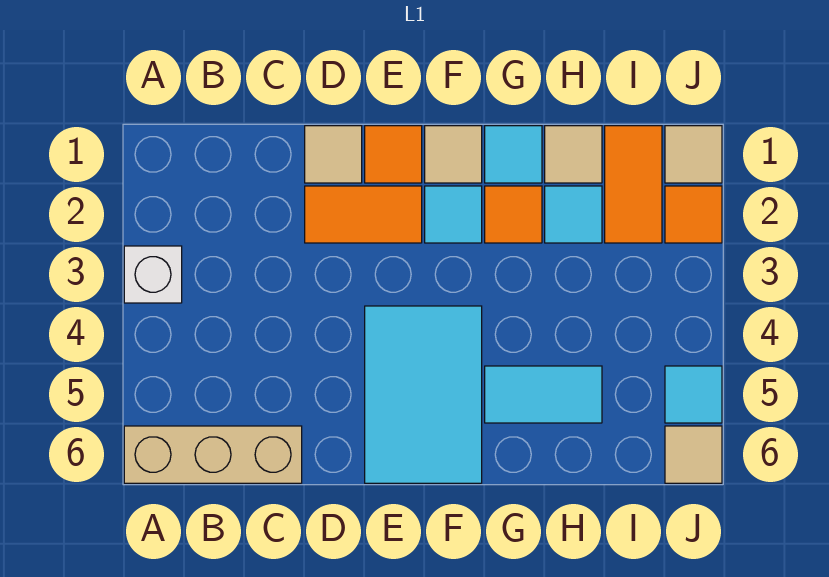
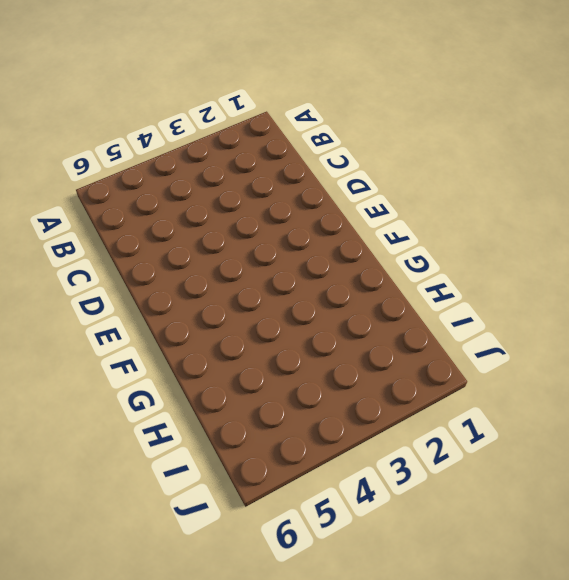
none -> white brick A3 level 1
none -> tan brick A6:C6 level 1
none -> tan tile D1 level 1

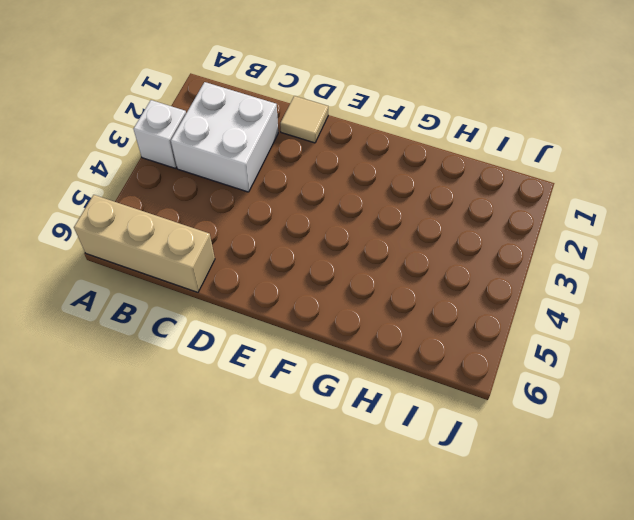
white brick B2:C3 level 1 -> none
none -> orange tile D2:E2 level 1
none -> orange tile E1 level 1
none -> cyan tile E4:F6 level 1

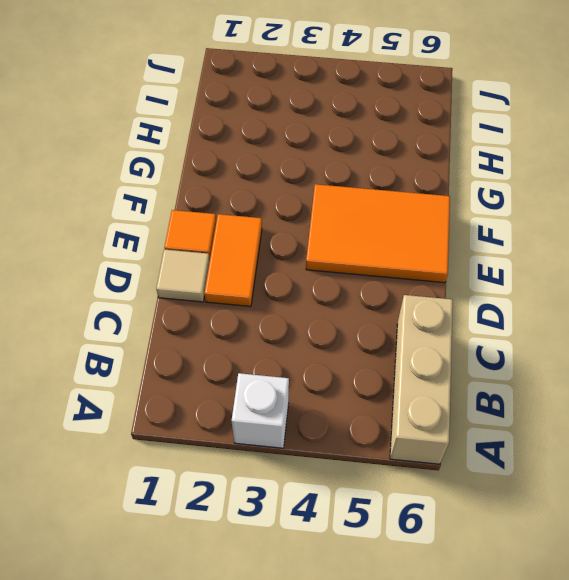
orange tile E4:F6 level 1 -> cyan tile E4:F6 level 1
none -> tan tile F1 level 1
none -> cyan tile F2 level 1
none -> cyan tile G1 level 1

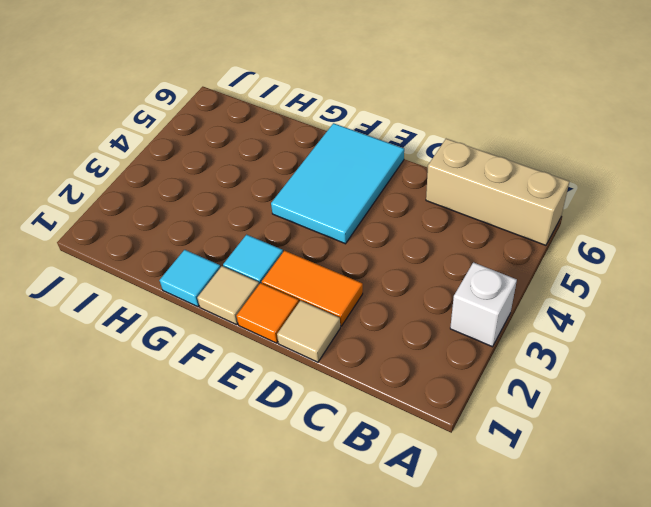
none -> orange tile G2 level 1
none -> cyan tile G5:H5 level 1
none -> tan tile H1 level 1

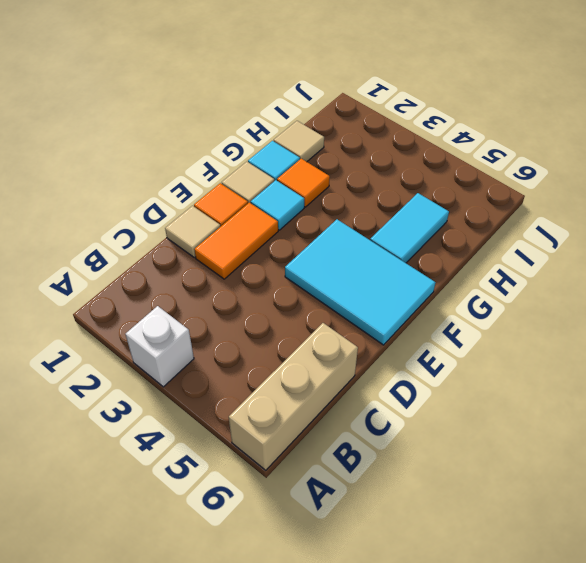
none -> cyan tile H2 level 1
none -> orange tile I1:I2 level 1
none -> tan tile J1 level 1

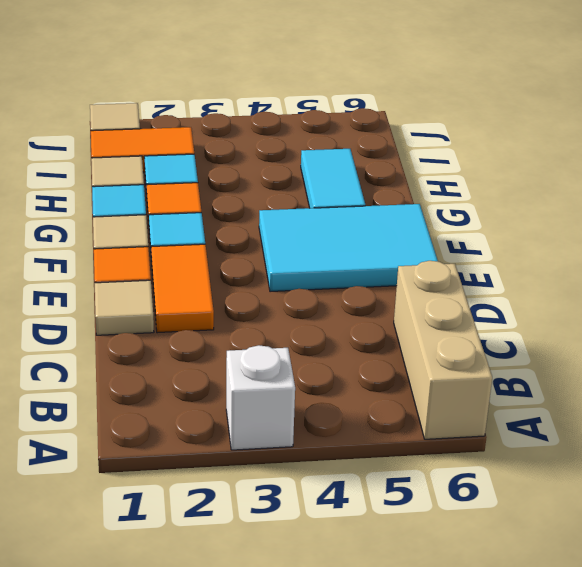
none -> orange tile J2 level 1
none -> cyan tile J5 level 1
none -> tan tile J6 level 1

